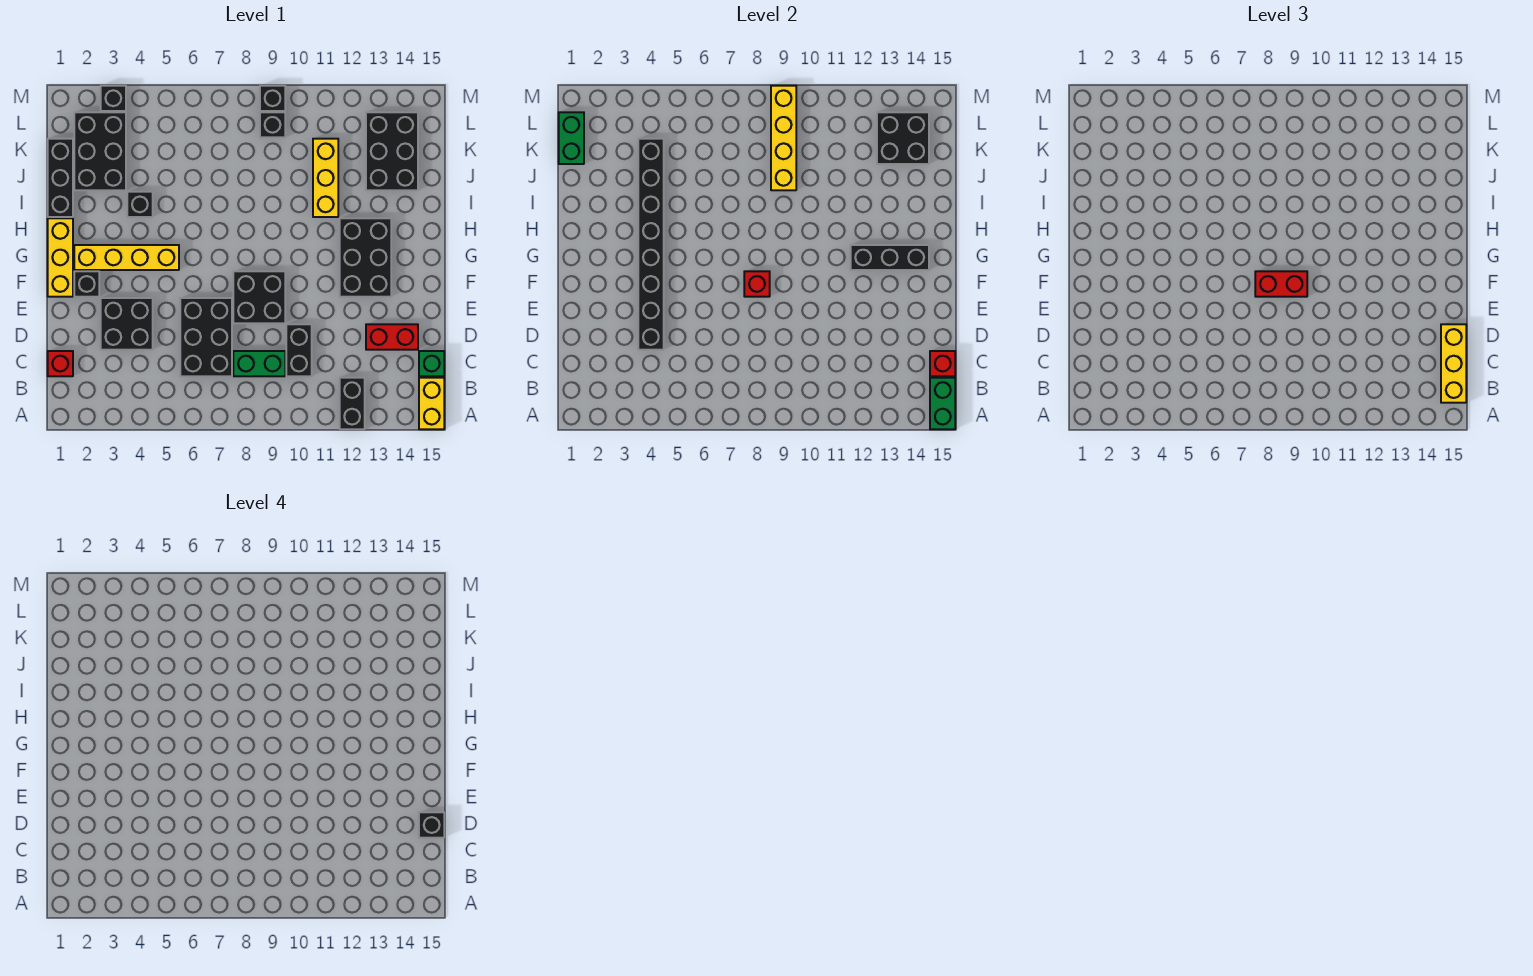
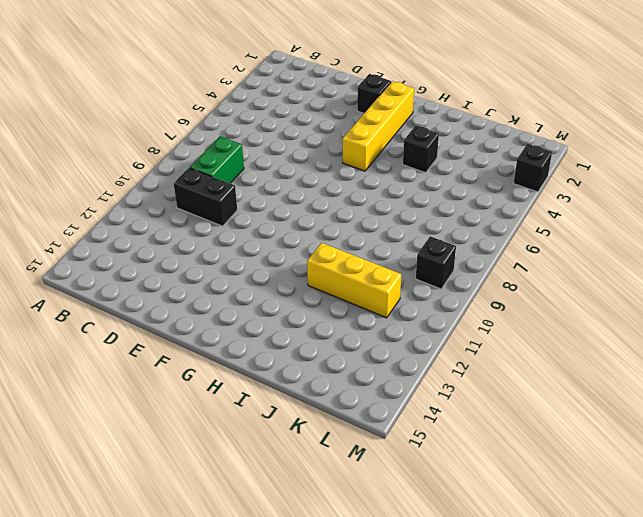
none -> black brick A12:B12 level 1
none -> yellow brick A15:B15 level 1
none -> red brick C1 level 1
none -> black brick C6:E7 level 1

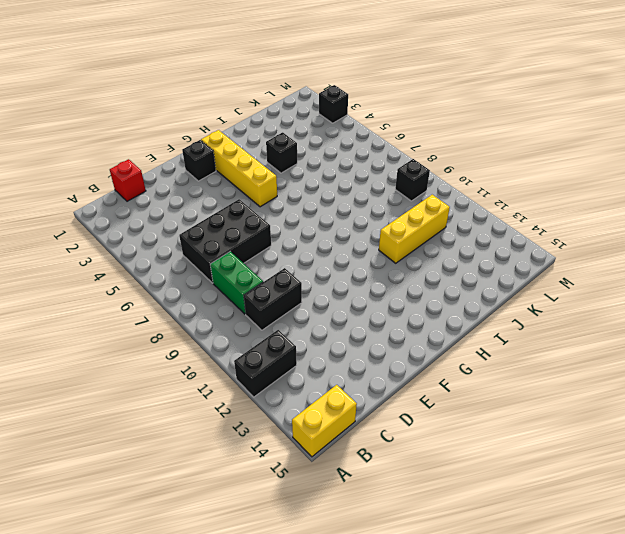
none -> green brick C15 level 1
none -> black brick D3:E4 level 1
none -> red brick D13:D14 level 1
none -> black brick E8:F9 level 1

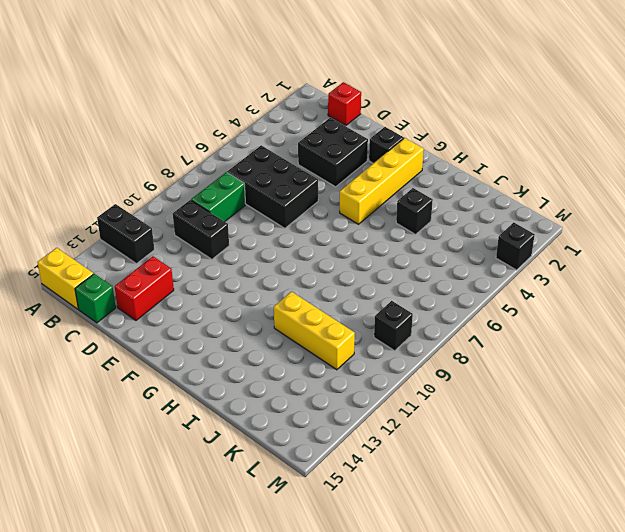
none -> black brick E8:F9 level 1
none -> yellow brick F1:H1 level 1
none -> black brick F12:H13 level 1
none -> black brick I1:K1 level 1

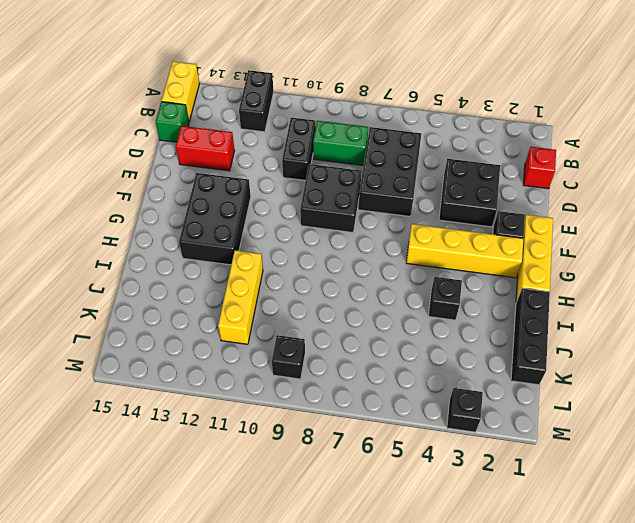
none -> black brick J2:L3 level 1
none -> black brick J13:L14 level 1
none -> black brick M9 level 1
none -> green brick A15:B15 level 2

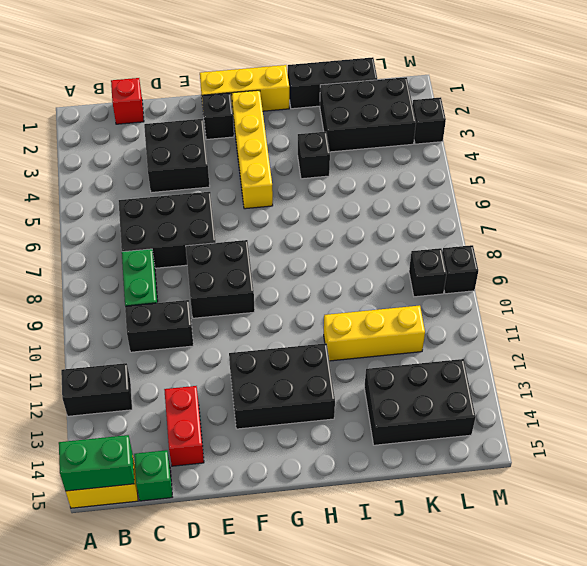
none -> red brick C15 level 2
none -> black brick D4:K4 level 2
none -> red brick F8 level 2
none -> black brick G12:G14 level 2

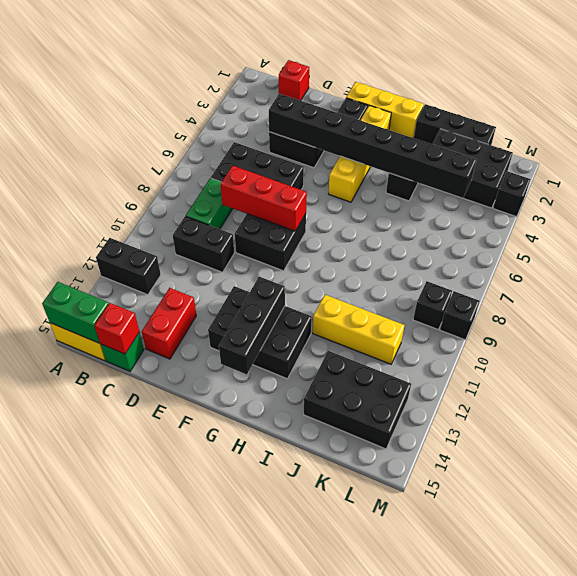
red brick D8:F8 level 2 -> red brick F8 level 2
none -> yellow brick J9:M9 level 2
none -> green brick K1:L1 level 2
none -> black brick K13:L14 level 2
none -> yellow brick B15:D15 level 3

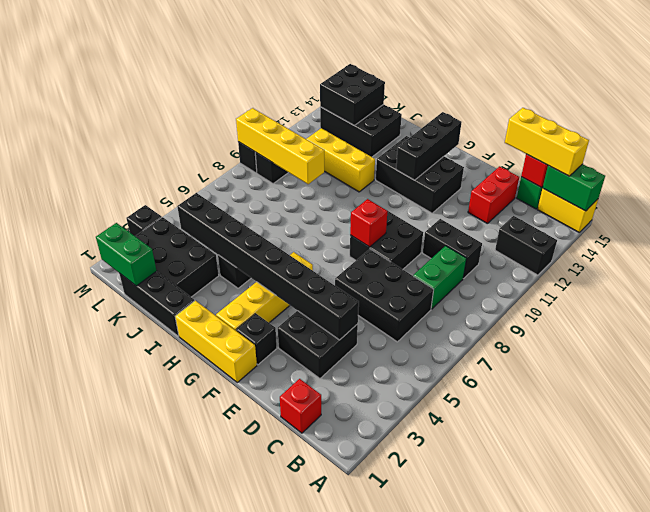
none -> red brick F8:F9 level 3
none -> black brick D15 level 4

